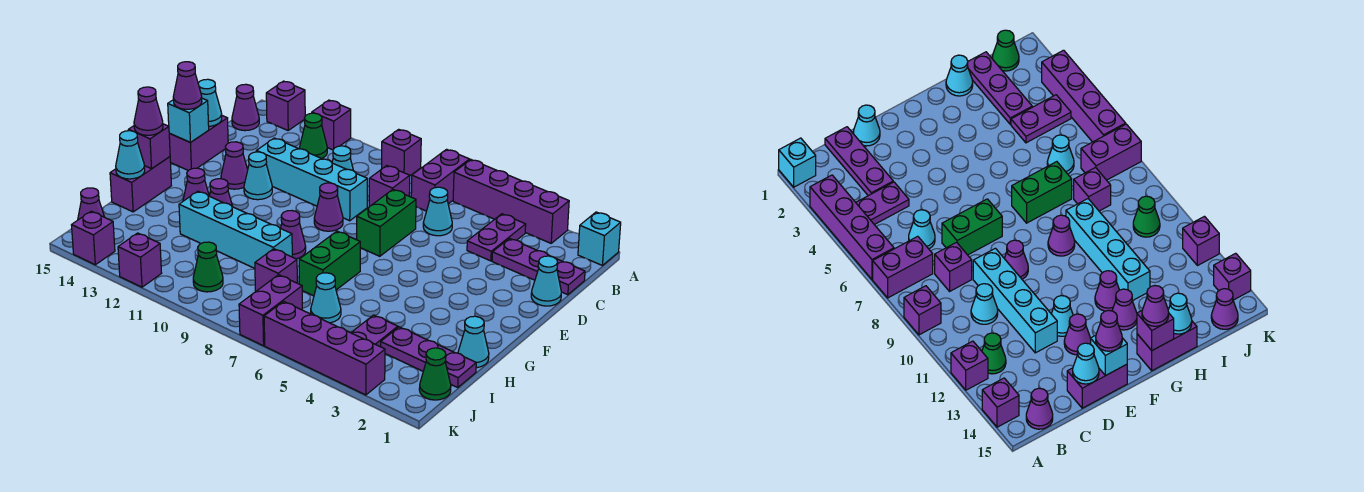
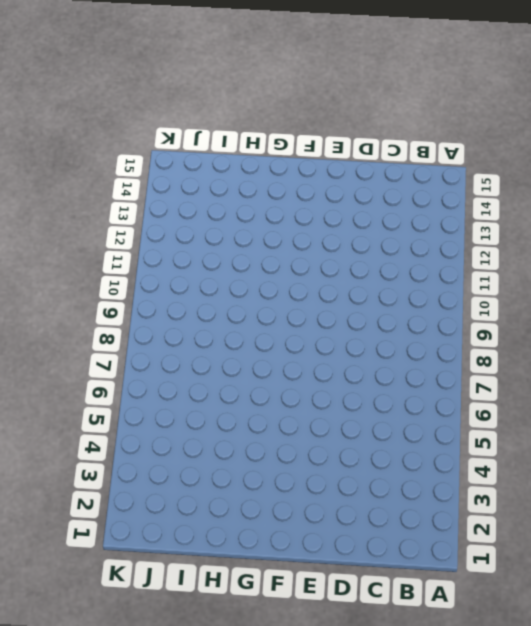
none -> cyan brick A1 level 1
none -> purple brick A3:A6 level 1
none -> purple brick A7:B7 level 1
none -> purple brick A9 level 1

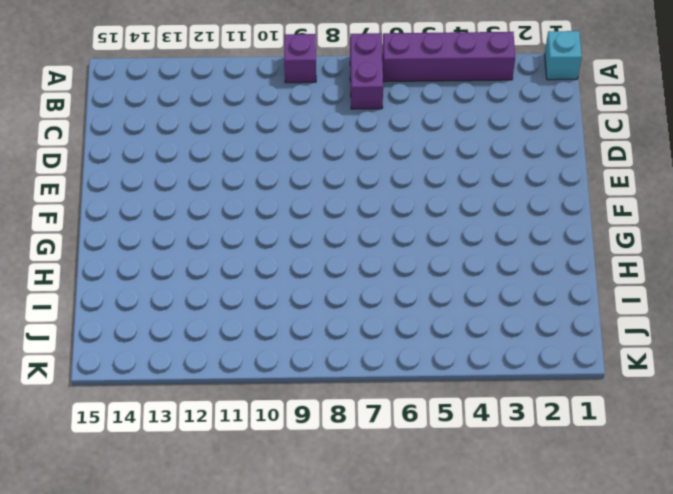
none -> purple brick A12 level 1
none -> purple brick A14 level 1
none -> purple plate B4:C4 level 1
none -> green cone B12 level 1

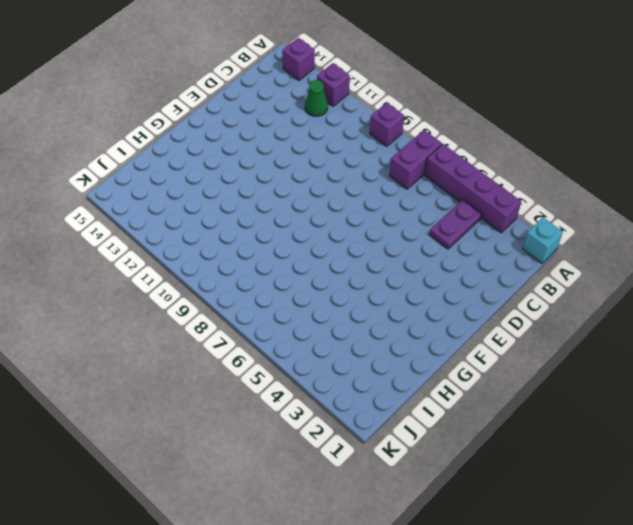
none -> purple cone B15 level 1
none -> purple plate C1:C3 level 1
none -> cyan cone C6 level 1
none -> purple brick C8 level 1

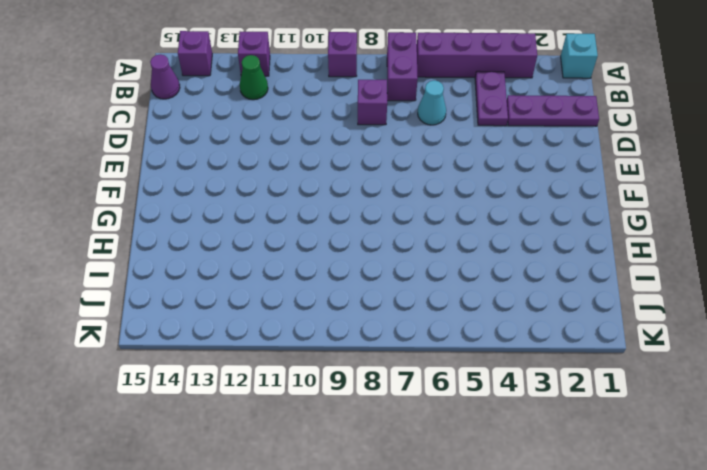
none -> cyan cone C10 level 1
none -> cyan cone D1 level 1
none -> green brick D7:E7 level 1
none -> cyan brick D9:D12 level 1

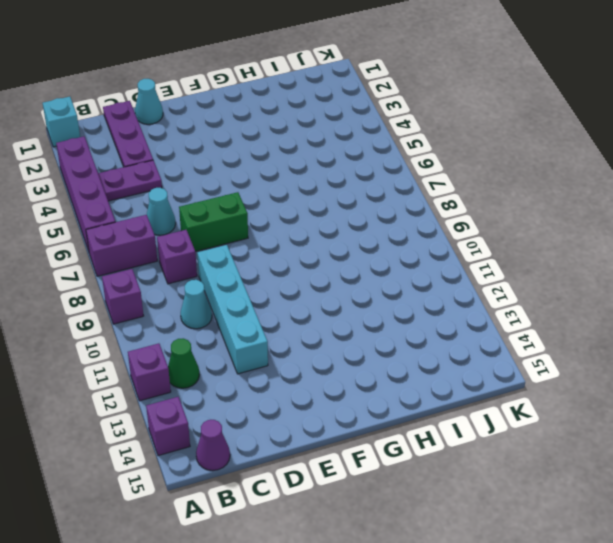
none -> purple brick D15:E15 level 1
none -> purple cone E9 level 1
none -> cyan cone E12 level 1
none -> purple cone E13 level 1

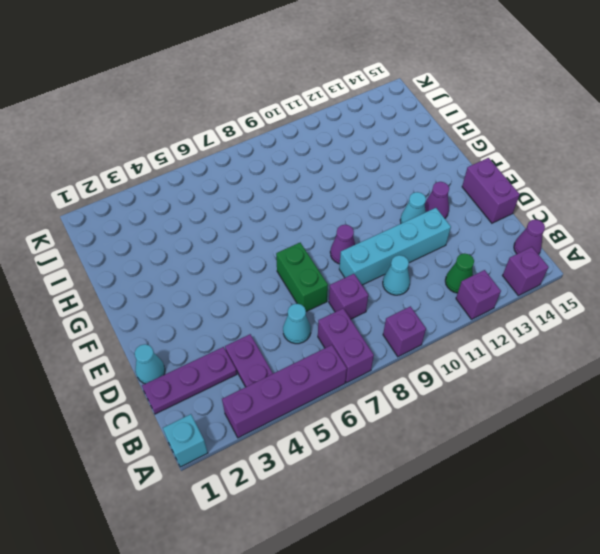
none -> green brick G7:H7 level 1
none -> purple cone G9 level 1
none -> purple cone G12 level 1
none -> purple cone G13 level 1

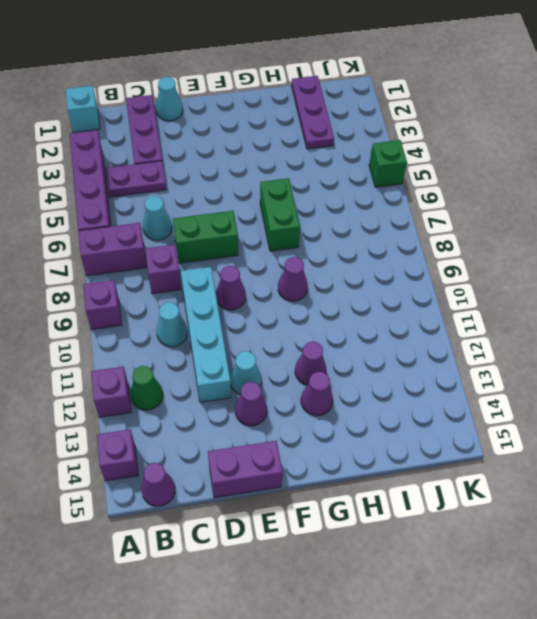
green brick G6:G7 level 1 -> green brick G7:H7 level 1
green brick K5 level 1 -> purple brick K3:K6 level 1
none -> purple brick G15:H15 level 1
none -> cyan cone H1 level 1
none -> cyan brick H9:H12 level 1
none -> purple plate I4:J4 level 1

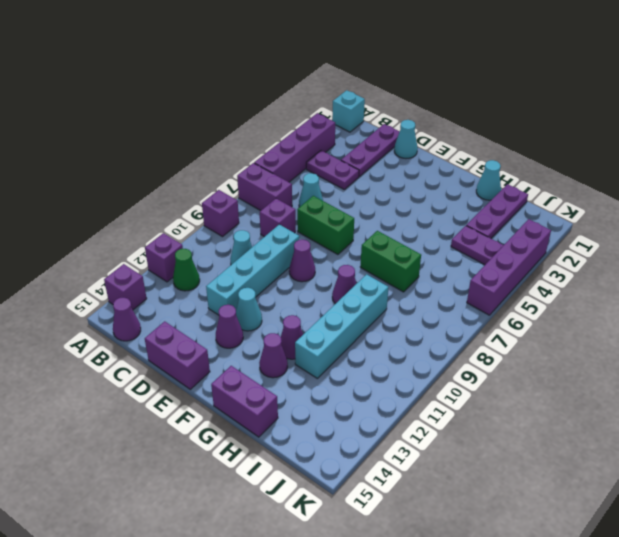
none -> cyan cone I6 level 1
none -> purple brick I8 level 1
none -> green cone J1 level 1
none -> purple brick J7:K7 level 1

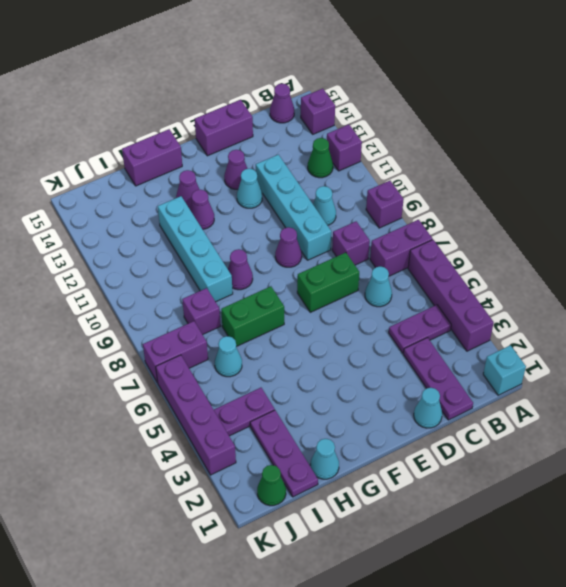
none -> green cone J10 level 1
none -> purple cone J15 level 1
none -> purple brick K12 level 1
none -> purple brick K14 level 1

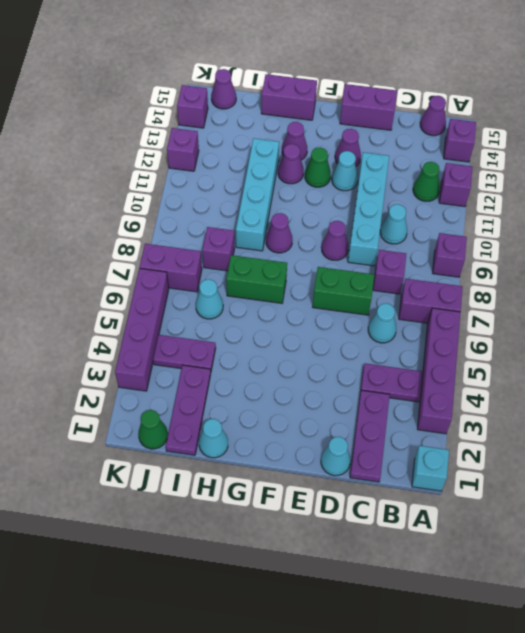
green cone F12 level 1 -> green cone J10 level 1
none -> cyan cone D15 level 2
none -> cyan brick E15 level 2
none -> purple brick G15 level 2
none -> cyan cone H15 level 2

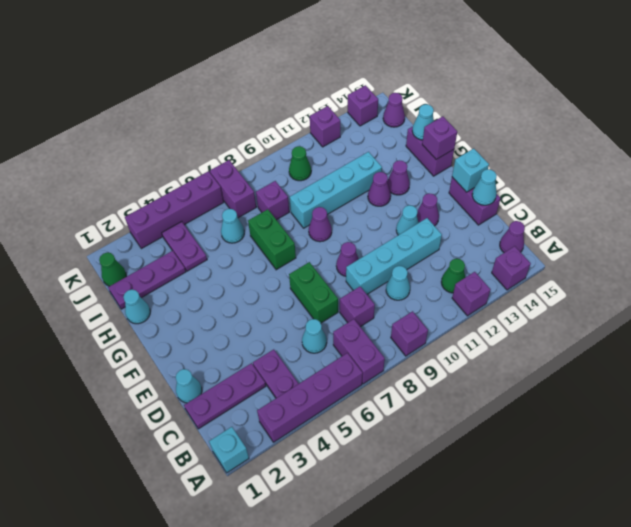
none -> purple cone E15 level 3
none -> purple cone G15 level 3

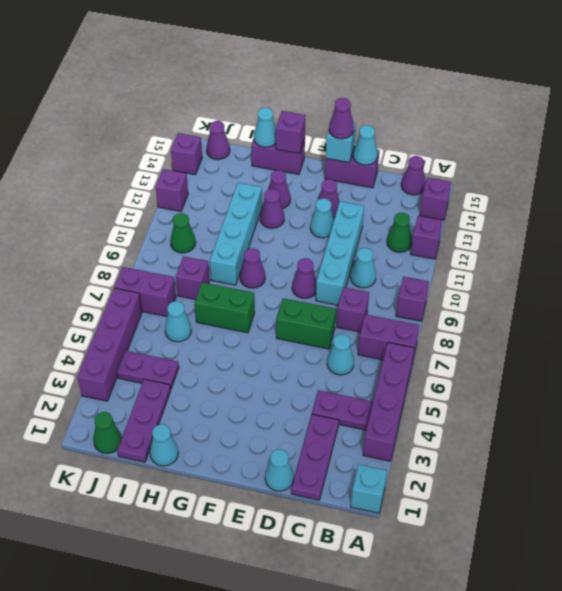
none -> purple cone G15 level 3

